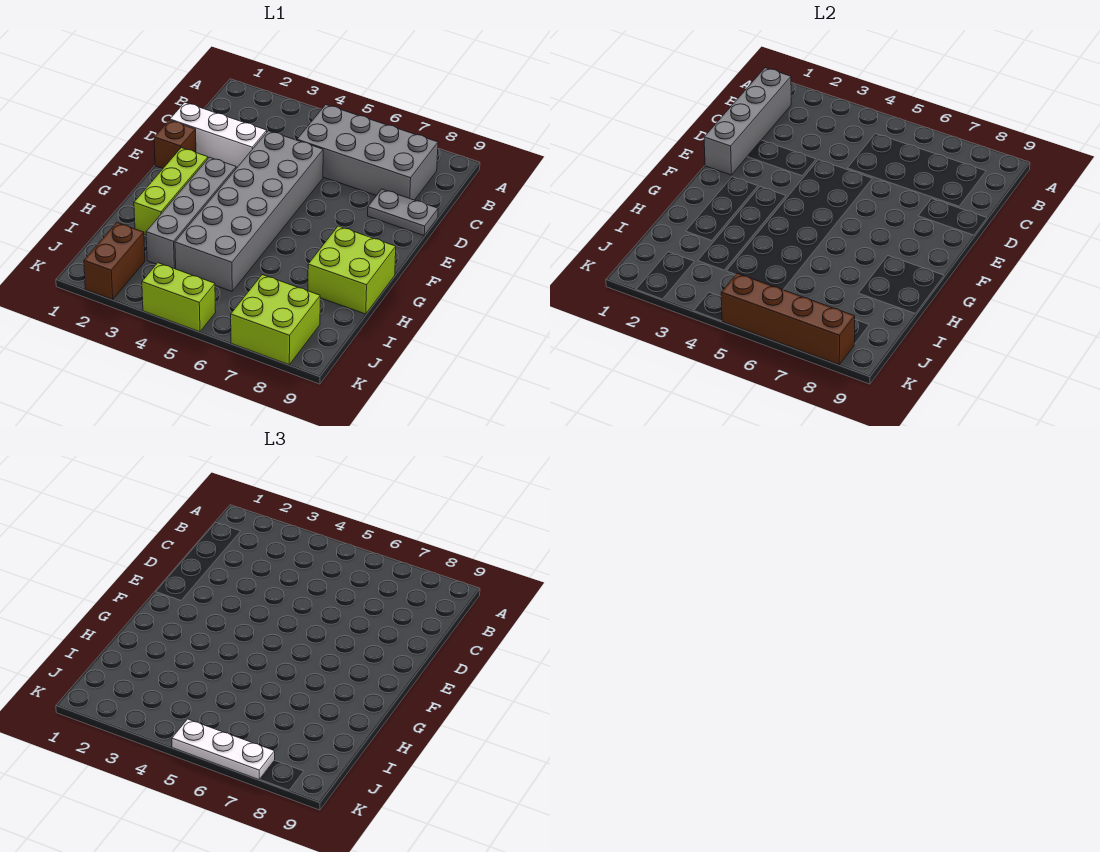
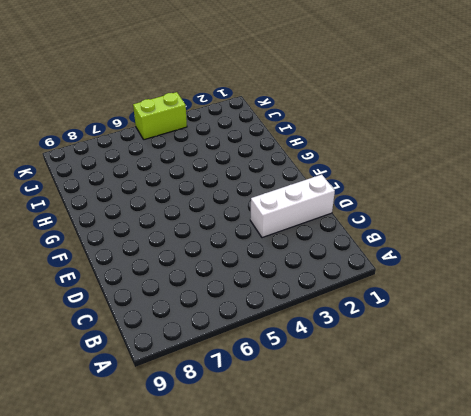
none -> grey brick B5:C8 level 1
none -> grey brick D4:I5 level 1
none -> grey plate D8:D9 level 1

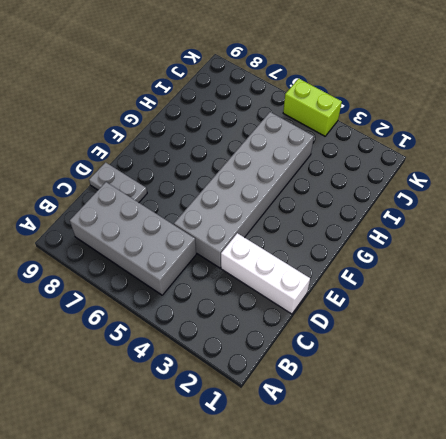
none -> brown brick E1 level 1
none -> lime brick F2:H2 level 1
none -> grey brick F3:I3 level 1

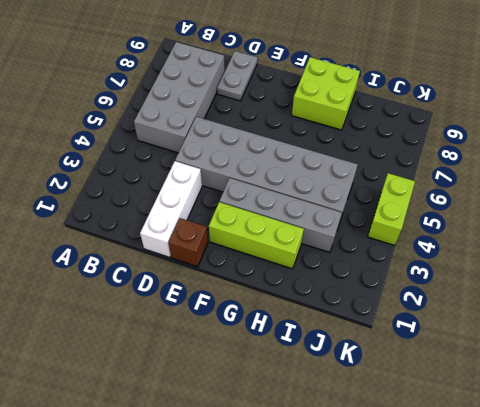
none -> brown brick J2:K2 level 1
none -> lime brick J7:K8 level 1
none -> grey brick B1:E1 level 2

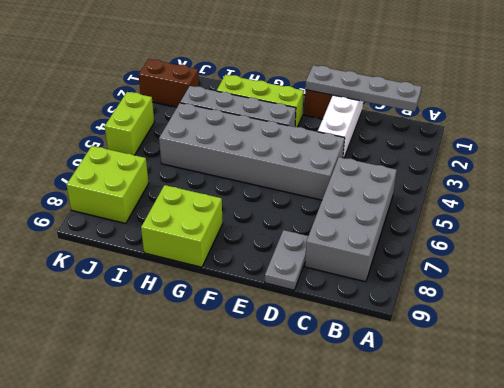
grey plate B1:E1 level 2 -> grey brick B1:E1 level 2
none -> brown brick K5:K8 level 2
none -> white plate K5:K7 level 3

